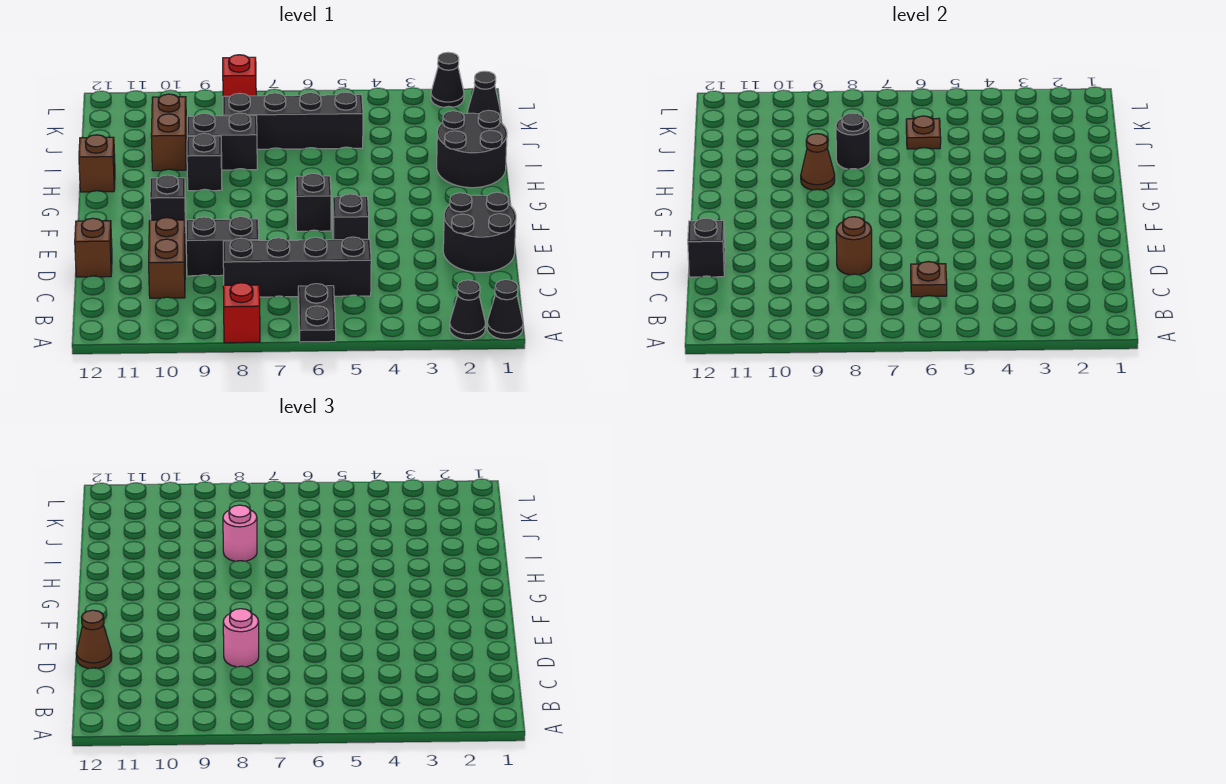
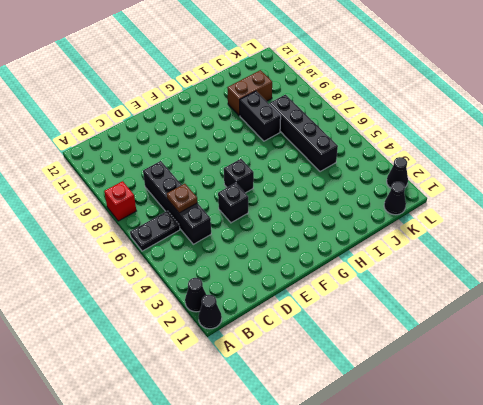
none -> brown brick C10:D10 level 1
none -> black round brick D1:E2 level 1
none -> black brick D8:D9 level 1
none -> brown brick D12 level 1

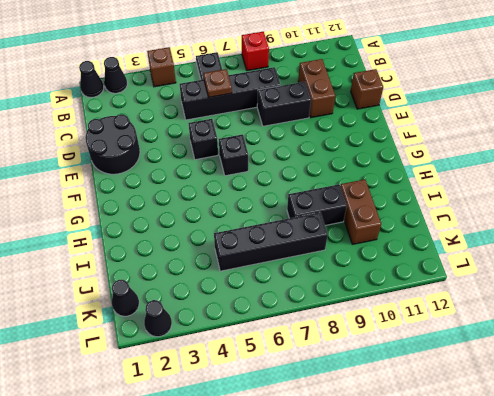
brown brick A4 level 1 -> brown brick H12 level 1
none -> black brick F10 level 1
none -> black round brick H1:I2 level 1
none -> black brick H9 level 1
none -> red brick L8 level 1

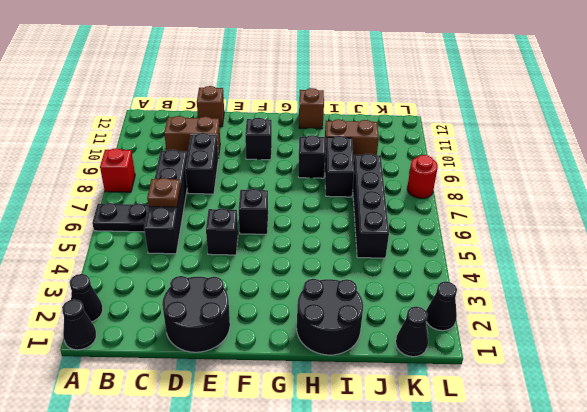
red round brick L8 level 1 -> red brick L8 level 1
none -> brown round brick D8 level 2
none -> black brick D12 level 2
none -> brown cone H9 level 2
none -> black round brick I8 level 2

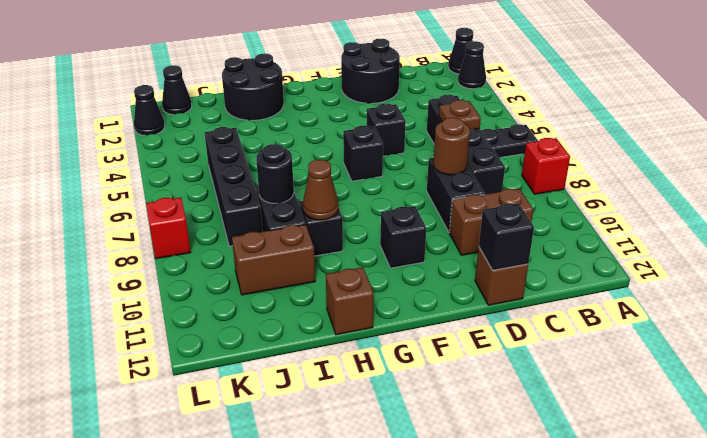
none -> brown plate J6 level 2
none -> pink round brick D8 level 3
none -> brown cone D12 level 3
none -> pink round brick I8 level 3

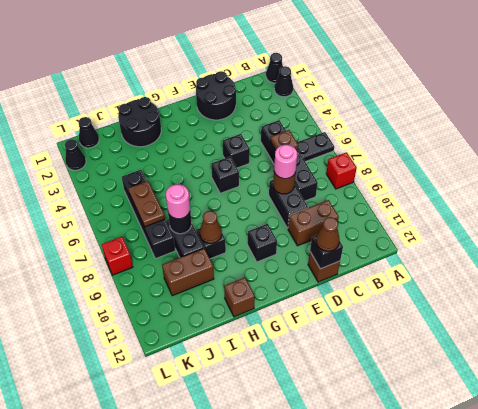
brown plate J6:J7 level 2 -> brown plate J6 level 2

